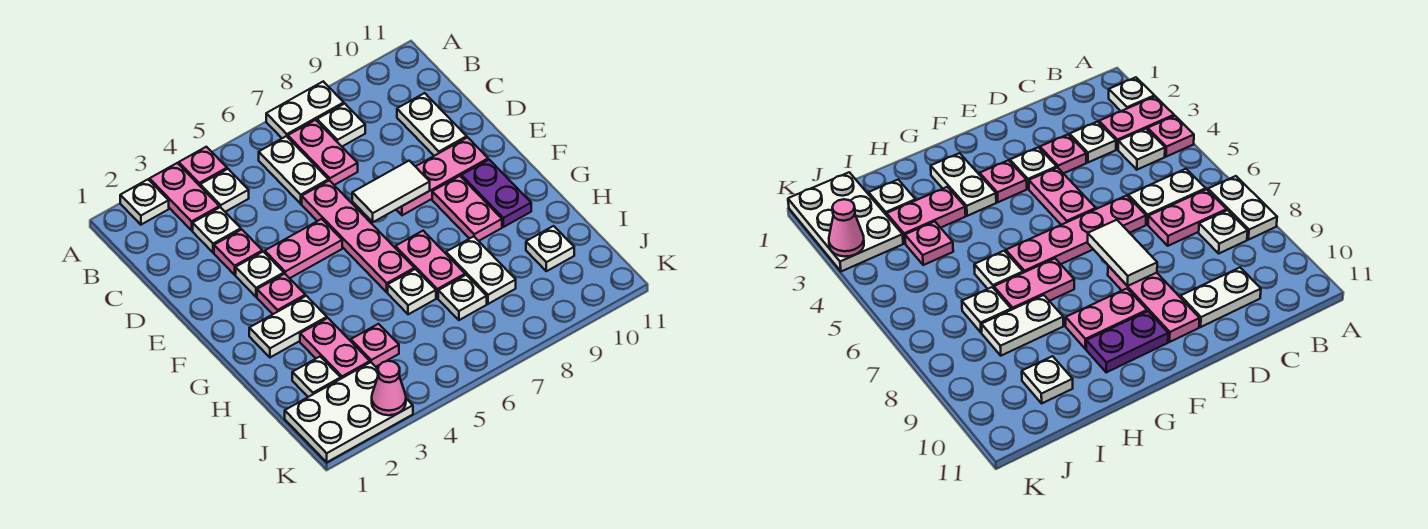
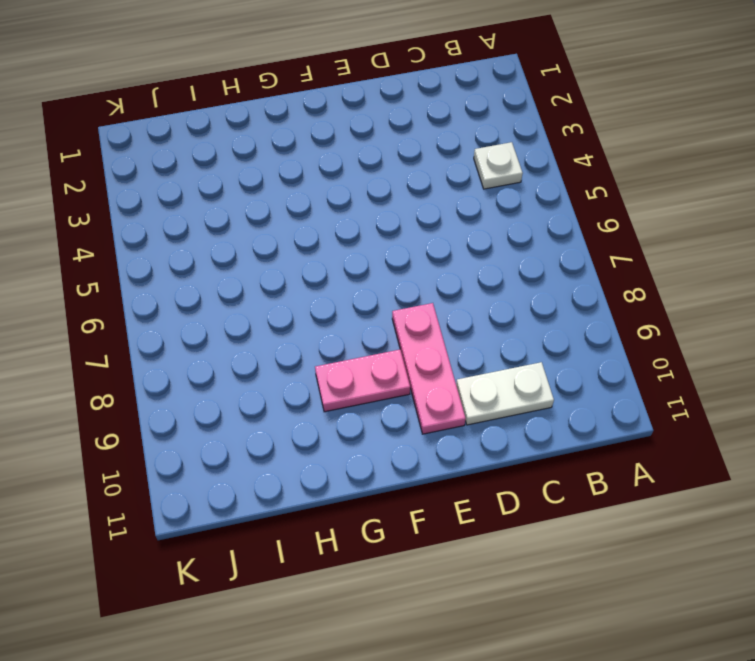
none -> white plate A2 level 1
none -> pink plate A3:B3 level 1
none -> pink plate A4 level 1
none -> white plate A7:A8 level 1

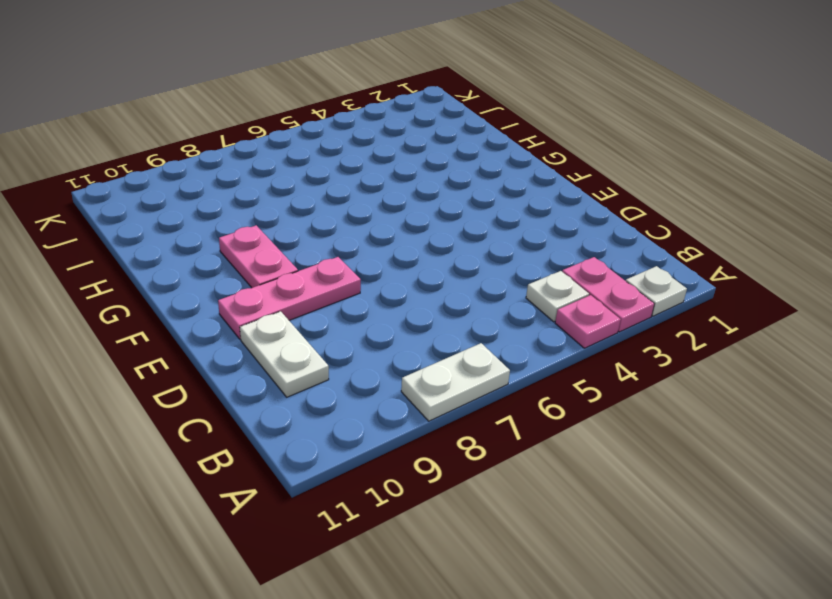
none -> white plate B6:C6 level 1
none -> pink plate B7:C7 level 1
none -> white plate B8 level 1
none -> white plate C3 level 1

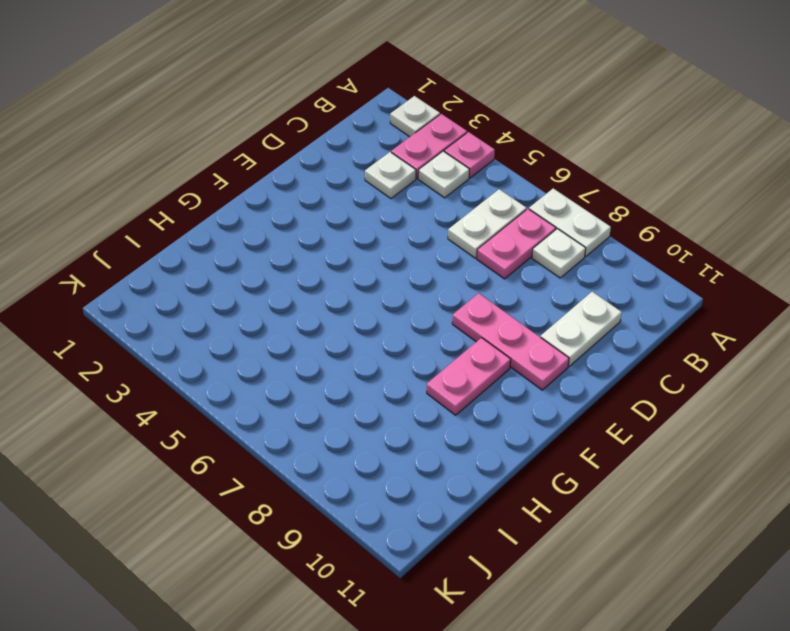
none -> pink plate D3 level 1
none -> pink plate D6:G6 level 1
none -> white plate E3 level 1
none -> pink plate E4:E5 level 1

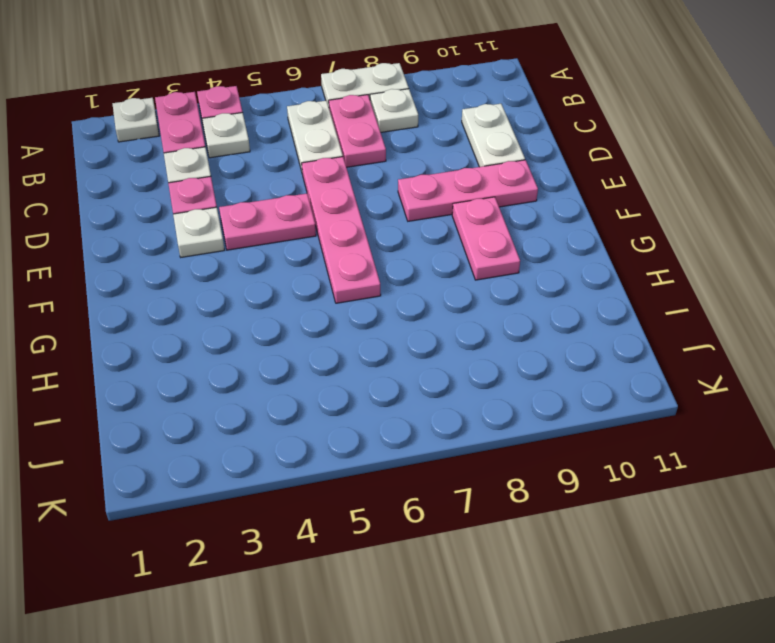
none -> pink plate F3 level 1
none -> purple plate F10:G10 level 1
none -> white plate G2:G3 level 1
none -> pink plate G7:H7 level 1

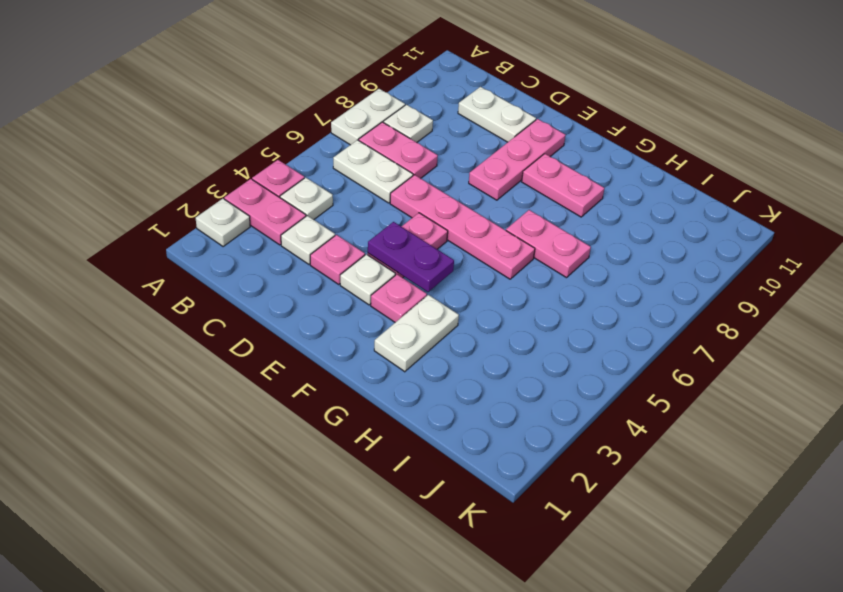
purple plate E4:F4 level 2 -> purple plate F10:G10 level 1
none -> pink plate H3:I3 level 1
none -> white plate H6 level 1
none -> white plate H8:I8 level 1
none -> white plate I2 level 1

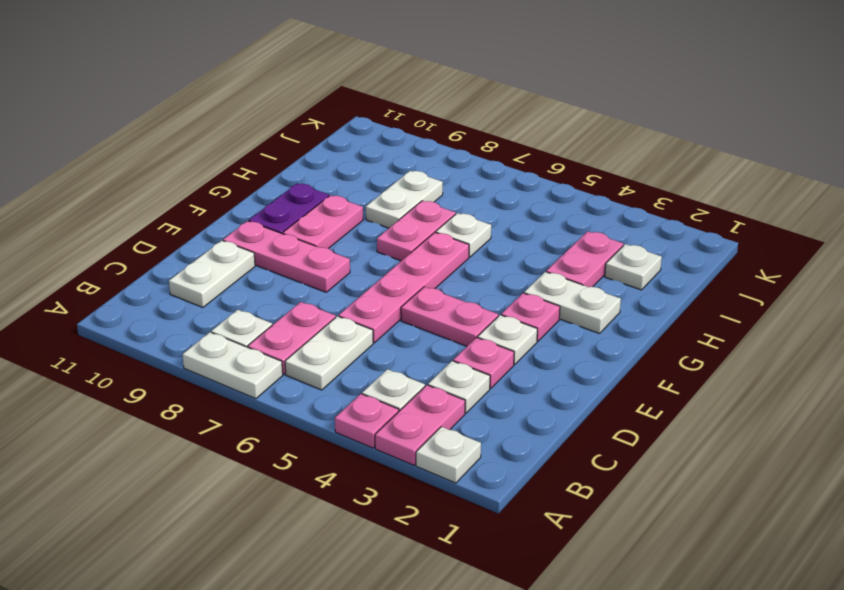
none -> pink plate I4 level 1
none -> white plate I7 level 1
none -> white plate I10 level 1
none -> white plate J1:K3 level 1

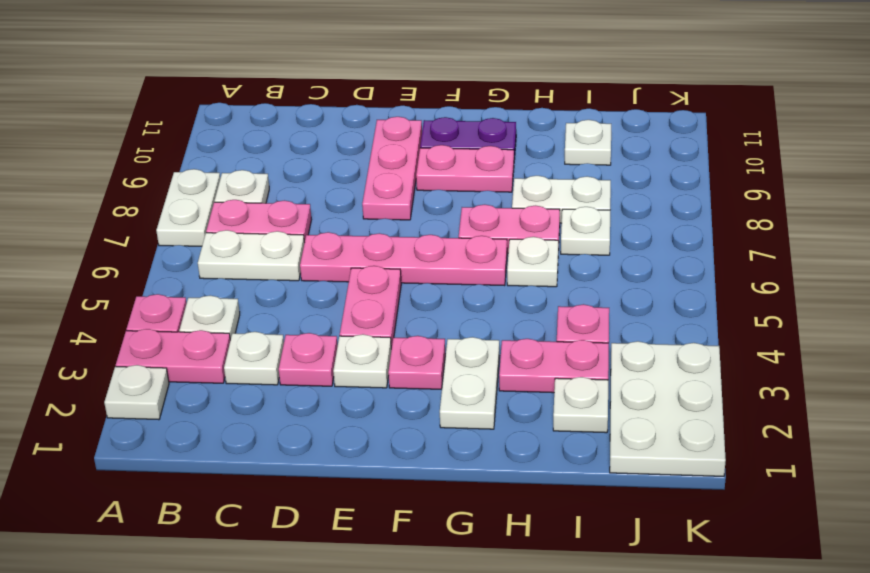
none -> white plate C10:D10 level 1
none -> white tile E7:E8 level 2
none -> pink cone K3 level 2

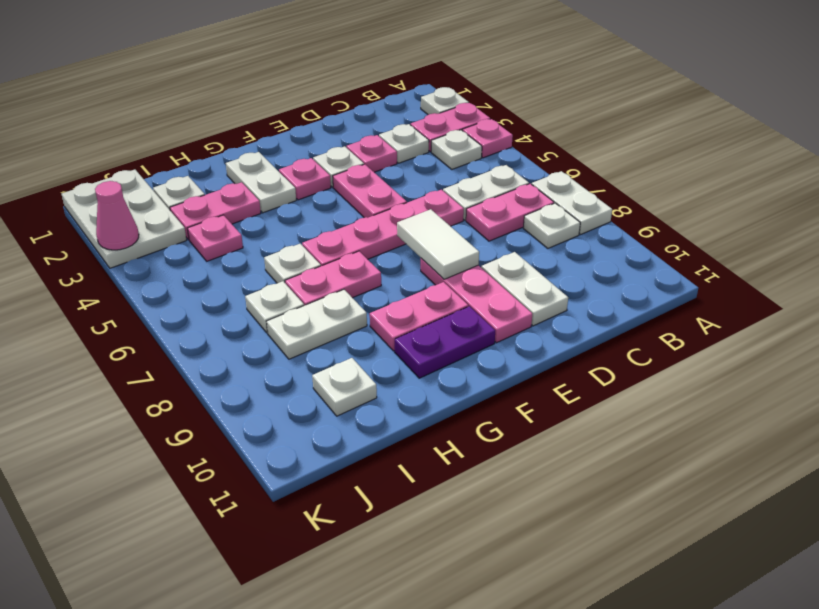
white plate D9:D10 level 1 -> white plate C10:D10 level 1

